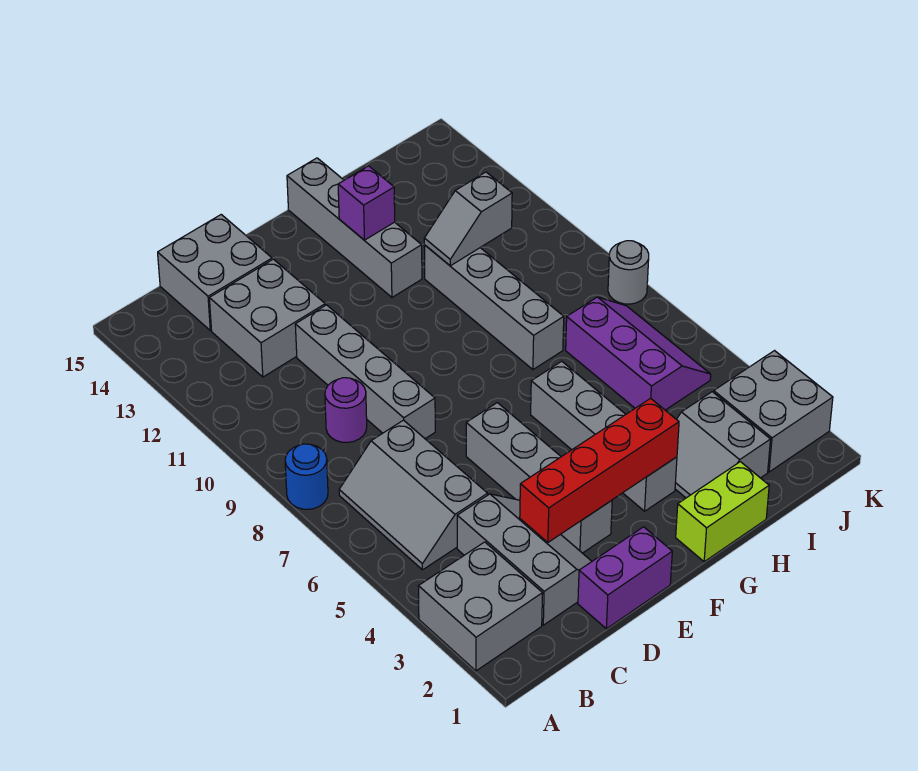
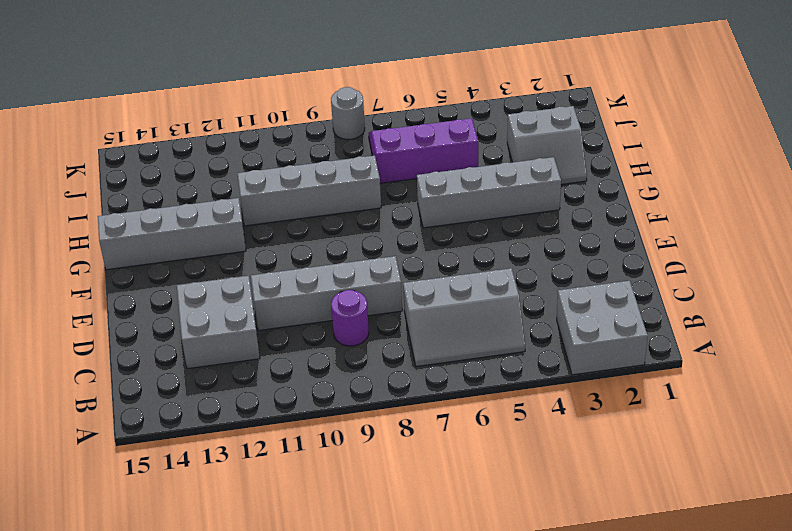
none -> blue round brick A8 level 1
none -> grey slope C2:D4 level 1 top C
none -> grey brick C14:D15 level 1

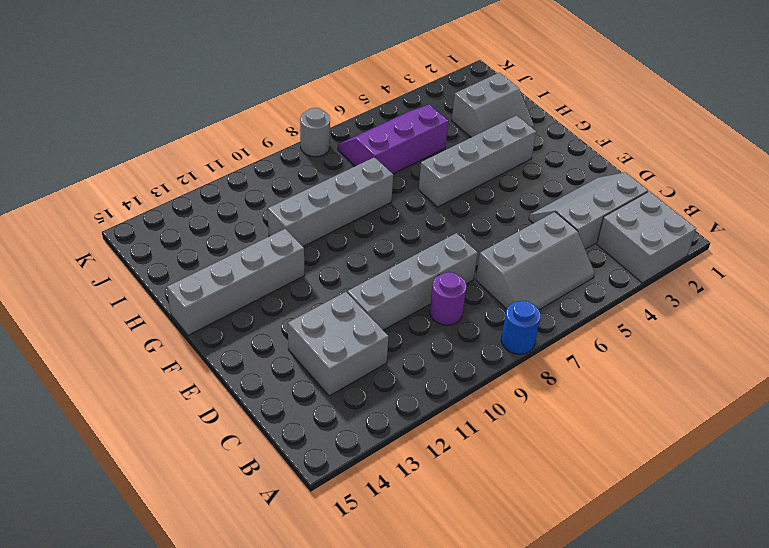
none -> grey brick C14:D15 level 1
none -> purple brick D1:E1 level 1
none -> grey brick E3:E6 level 1

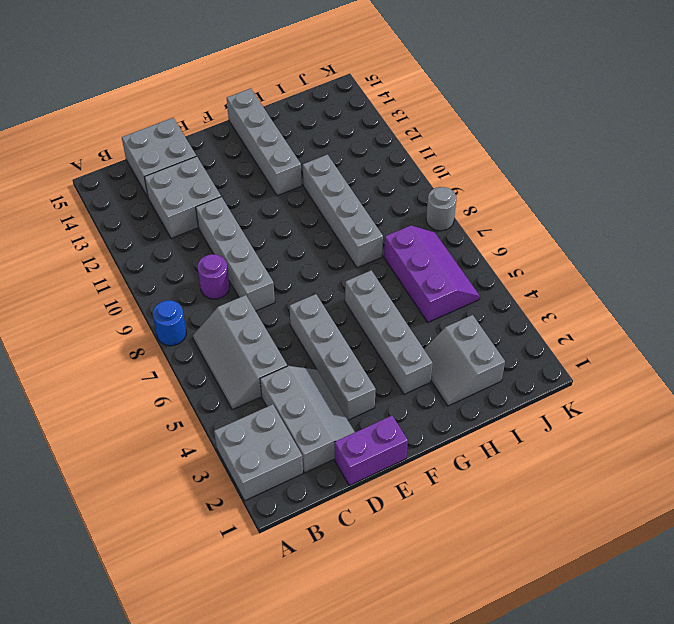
none -> lime brick G1:H1 level 1
none -> grey brick J2:K3 level 1
none -> red brick D3:G3 level 2

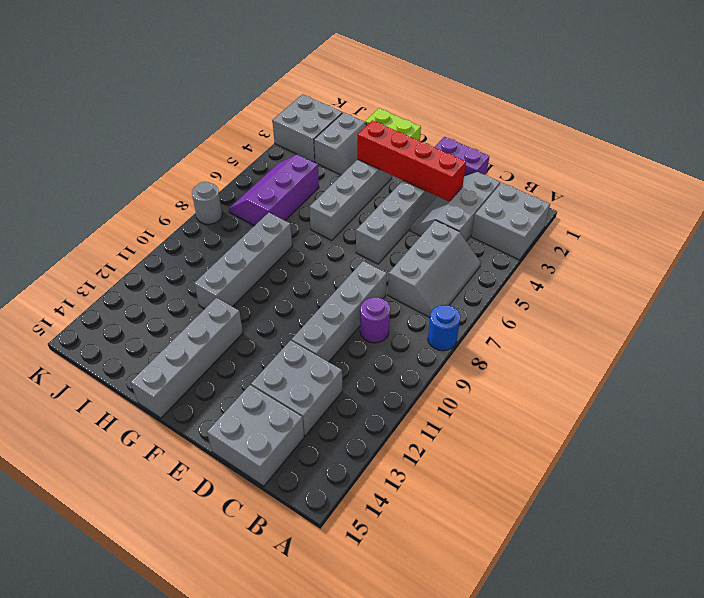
none -> purple brick G13 level 2
none -> grey slope H11:I11 level 2 top I

